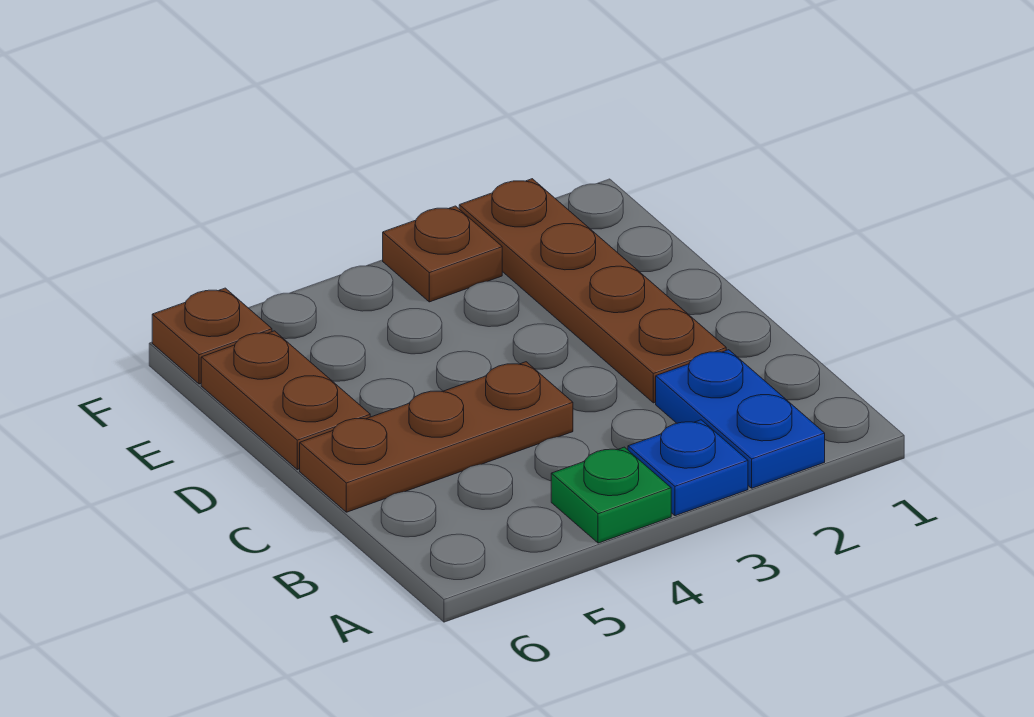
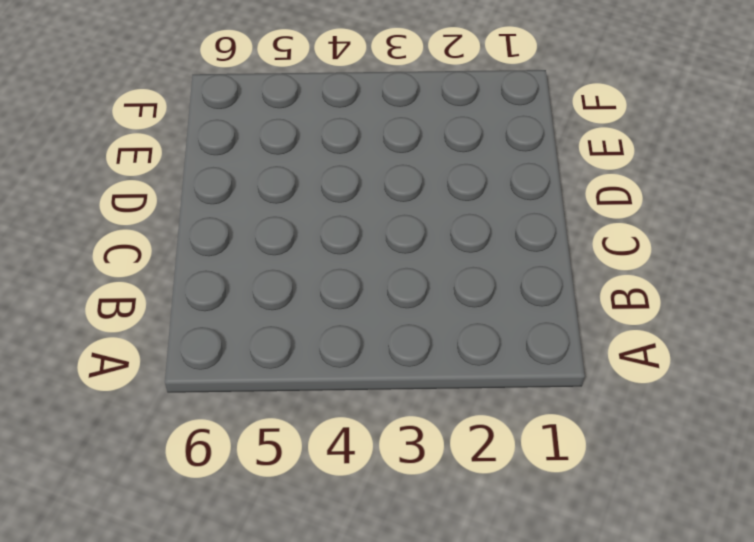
none -> blue plate A2:B2 level 1
none -> blue plate A3 level 1

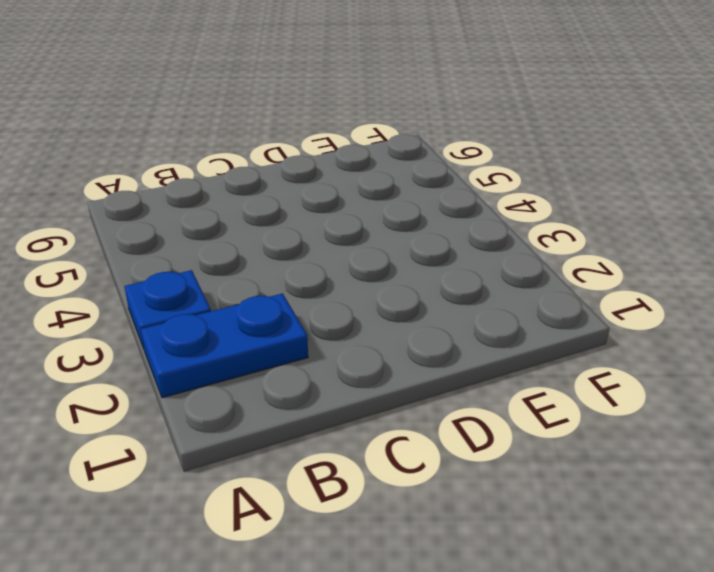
none -> green plate A4 level 1
none -> brown plate C2:F2 level 1

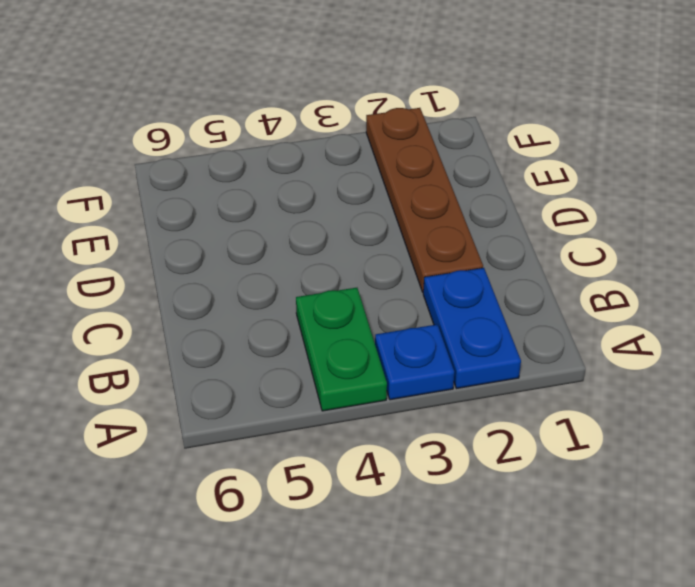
green plate A4:B4 level 1 -> green plate A4 level 1
none -> brown plate C4:C6 level 1
none -> brown plate D6:E6 level 1

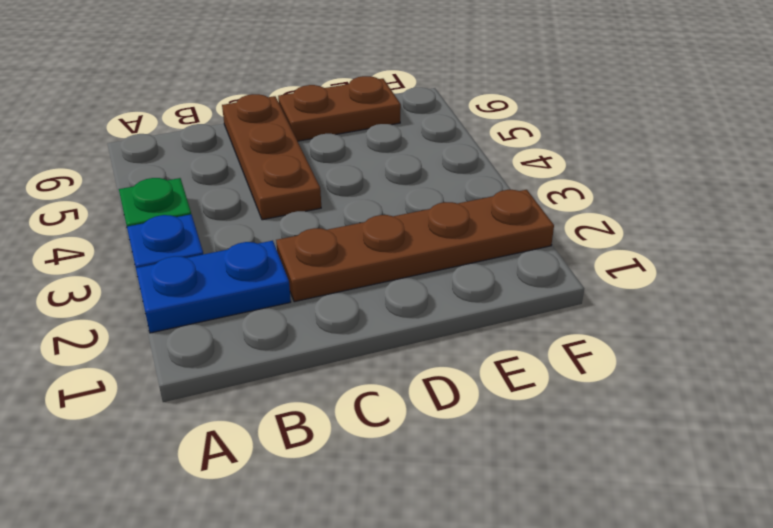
none -> brown plate F3 level 1
none -> brown plate F6 level 1

